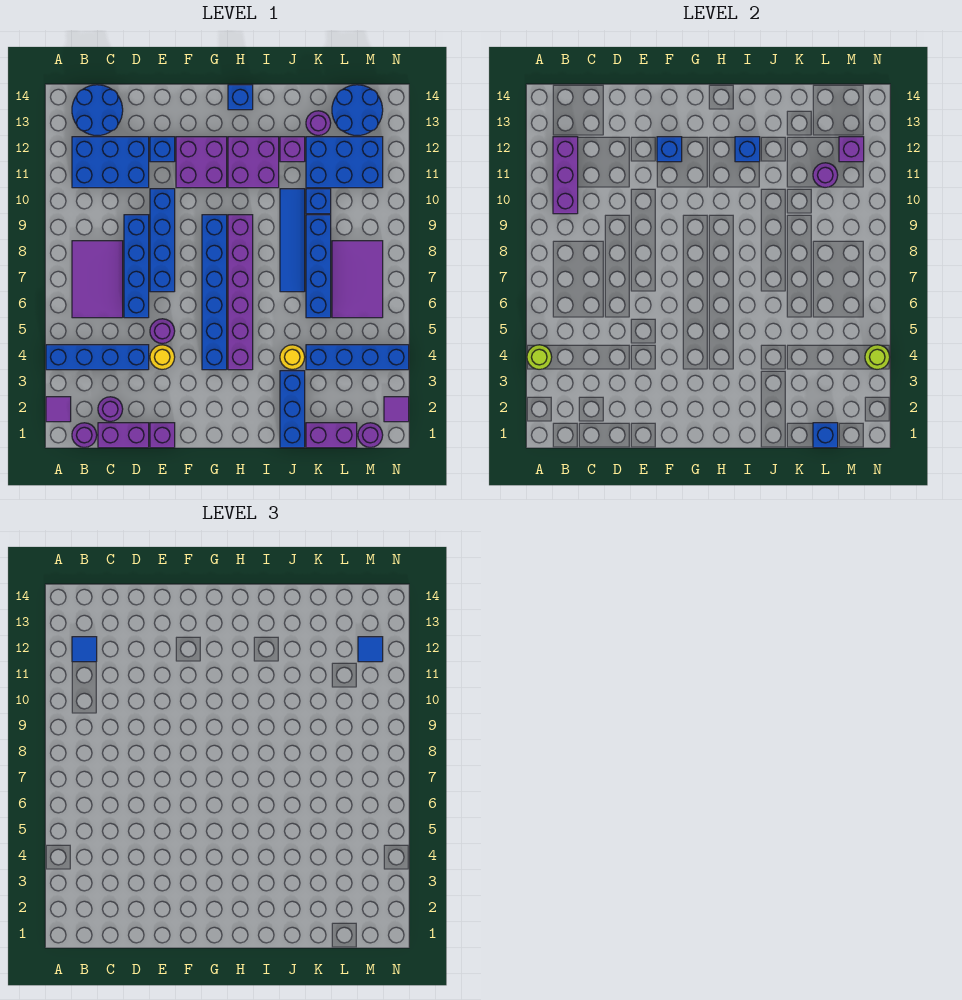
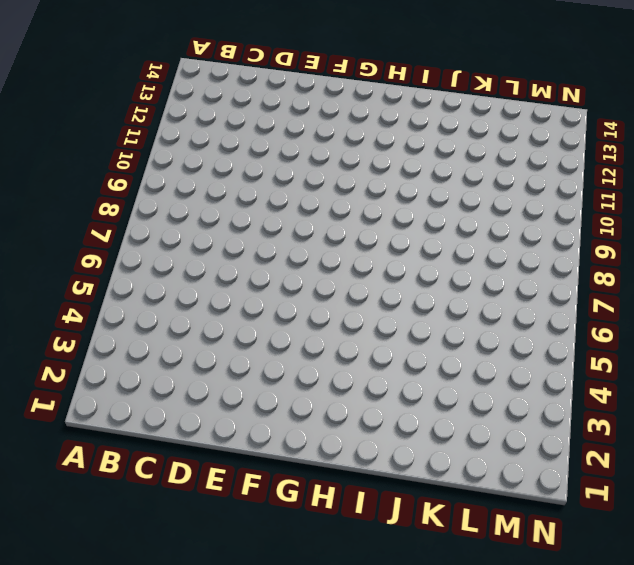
none -> purple tile A2 level 1
none -> blue brick A4:D4 level 1
none -> purple round brick B1 level 1
none -> purple tile B6:C8 level 1

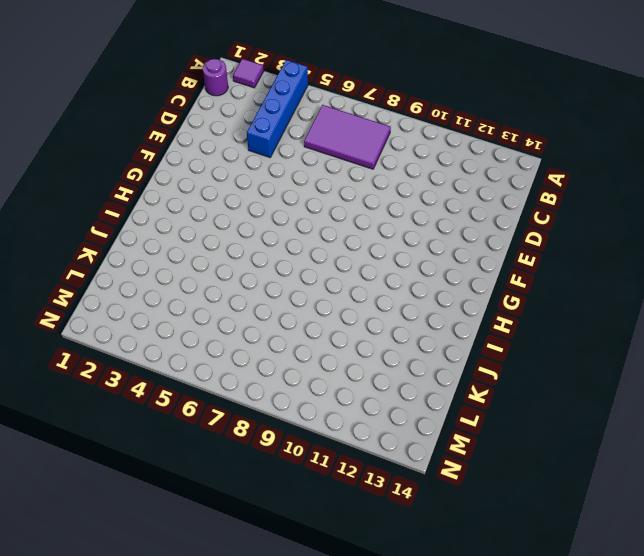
none -> blue brick B11:D12 level 1
none -> blue round brick B13:C14 level 1
none -> purple brick C1:D1 level 1
none -> purple round brick C2 level 1

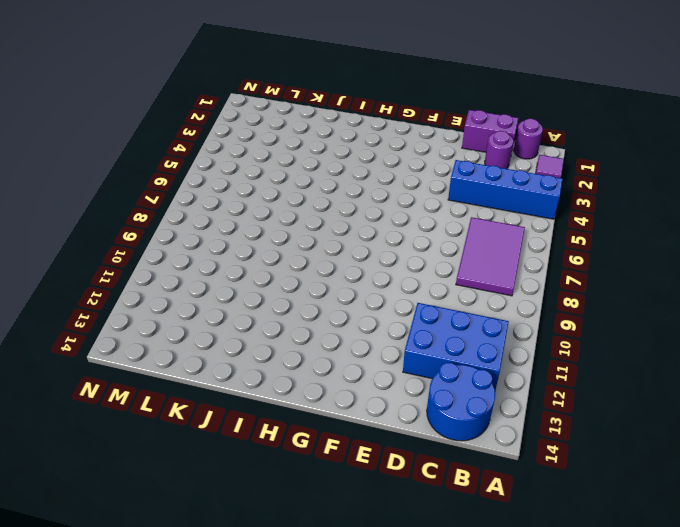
none -> blue brick D6:D9 level 1
none -> purple brick E1 level 1
none -> yellow round brick E4 level 1
none -> purple round brick E5 level 1

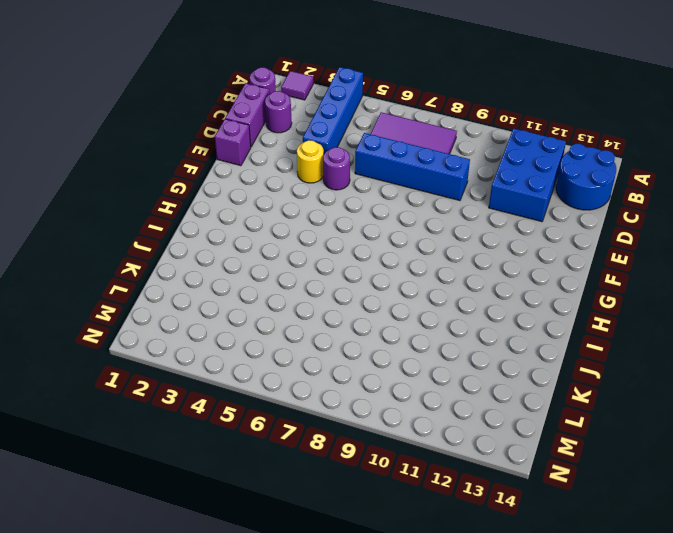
none -> blue brick E7:E10 level 1
none -> blue brick E12 level 1
none -> purple brick F11:G12 level 1
none -> blue brick G4:G9 level 1

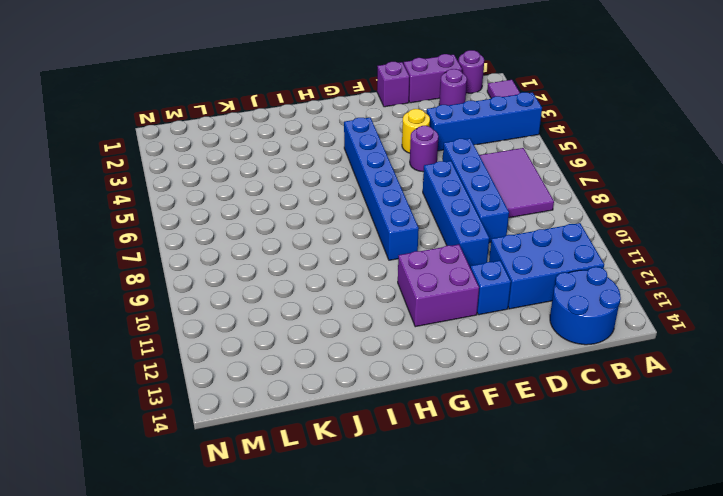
none -> purple brick H4:H9 level 1
none -> purple brick H11:I12 level 1
none -> blue brick H14 level 1
none -> blue brick J1:J3 level 1

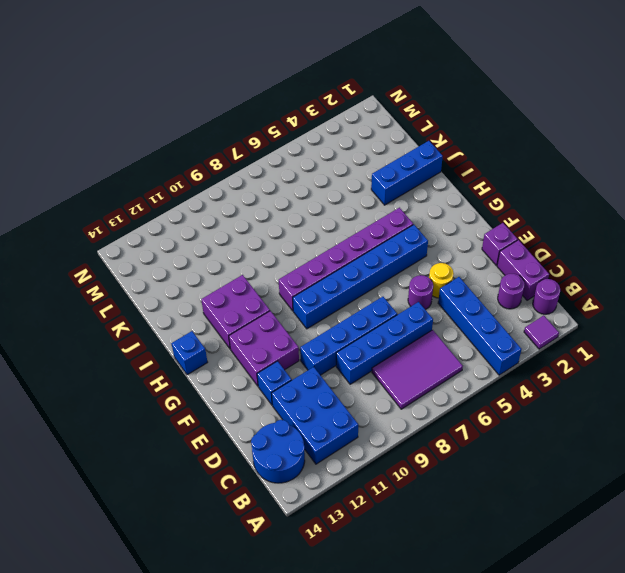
none -> yellow round brick J4 level 1
none -> blue tile J7:J10 level 1
none -> purple brick J12 level 1
none -> purple brick K1:L1 level 1

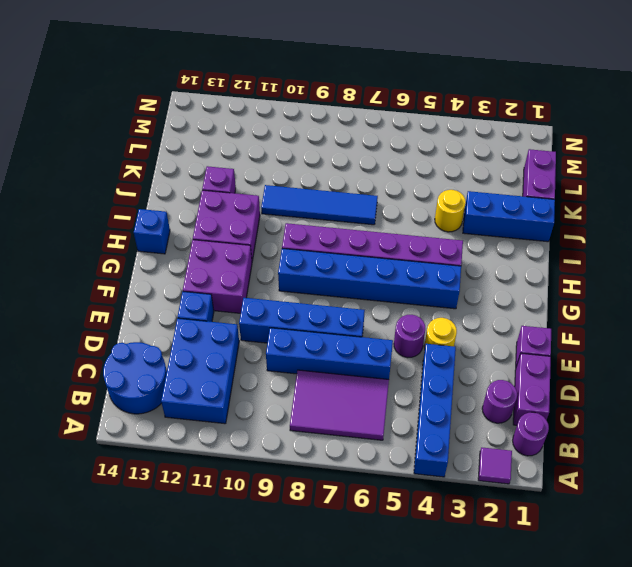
none -> blue brick K4:N4 level 1
none -> blue brick K6:K9 level 1
none -> blue brick K10 level 1
none -> blue brick K11:M12 level 1

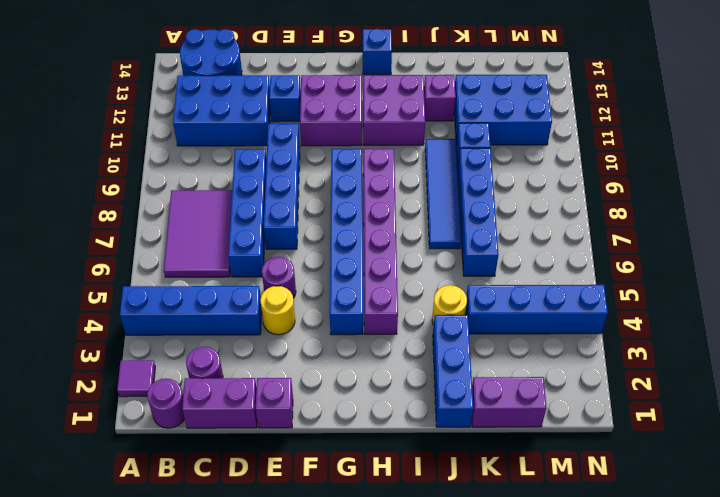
none -> purple round brick K13 level 1
none -> purple tile L6:M8 level 1
none -> blue round brick L13:M14 level 1
none -> purple round brick M1 level 1

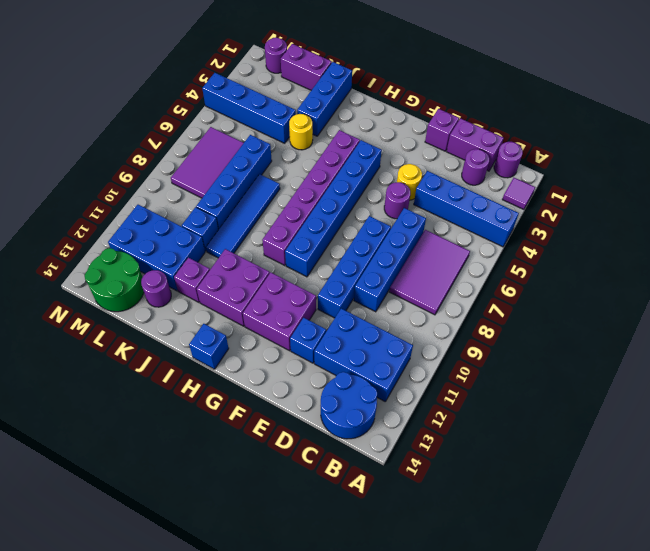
green round brick L13:M14 level 1 -> blue round brick L13:M14 level 1
none -> purple tile N2 level 1
none -> lime round brick A4 level 2
none -> purple brick B10:B12 level 2
none -> blue brick F12 level 2

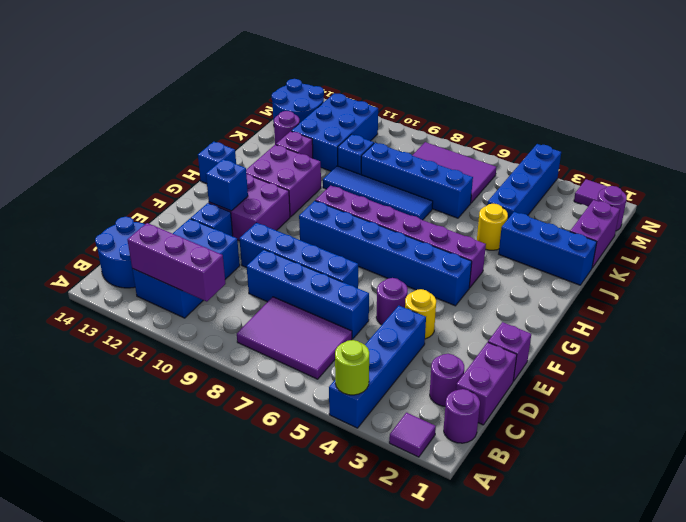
none -> blue brick I12 level 2
none -> blue brick L1 level 2
none -> purple round brick L11 level 2
none -> purple brick M12 level 2

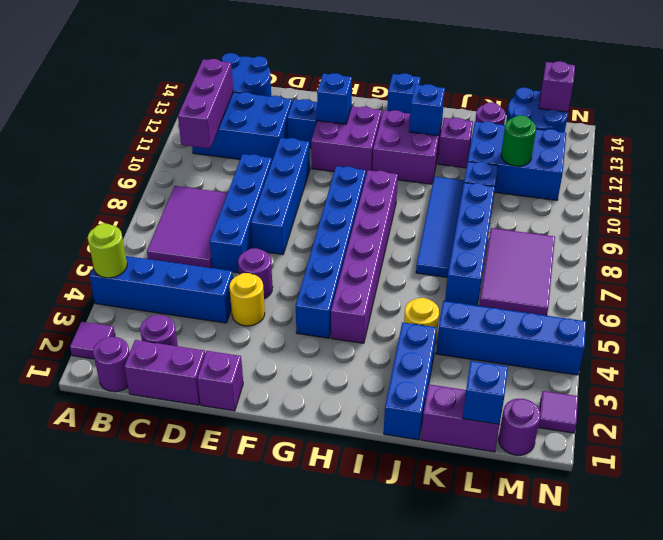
green round brick L11 level 2 -> purple round brick L11 level 2
purple brick M14 level 2 -> purple brick M12 level 2
none -> lime round brick N4 level 2
none -> blue tile B12 level 3
none -> blue tile M12 level 3

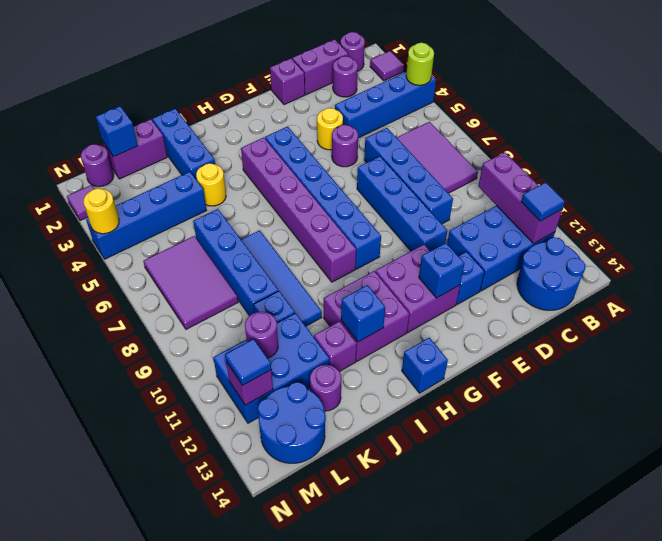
yellow round brick N4 level 2 -> lime round brick N4 level 2

